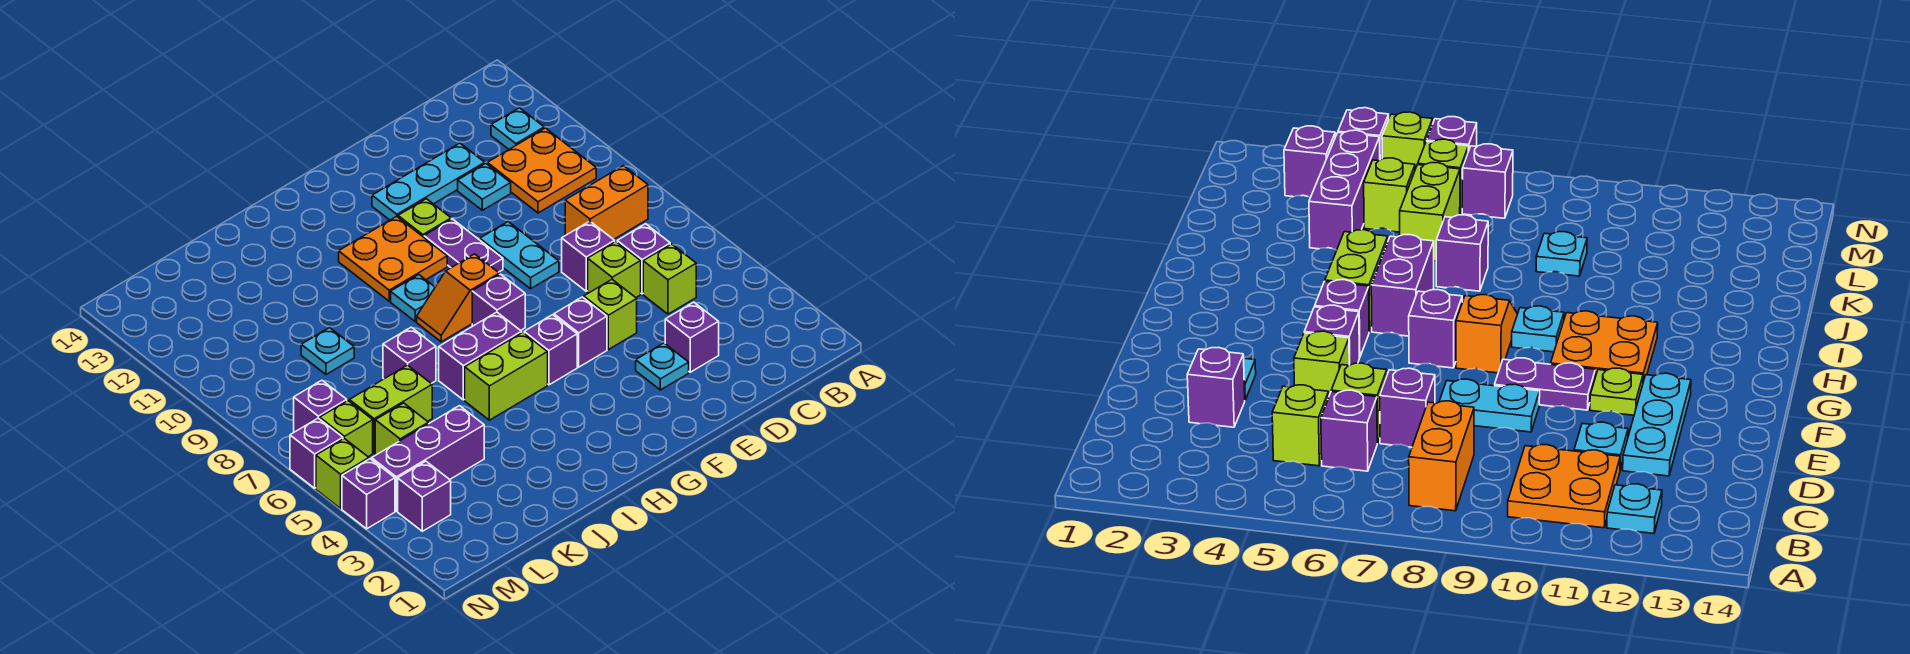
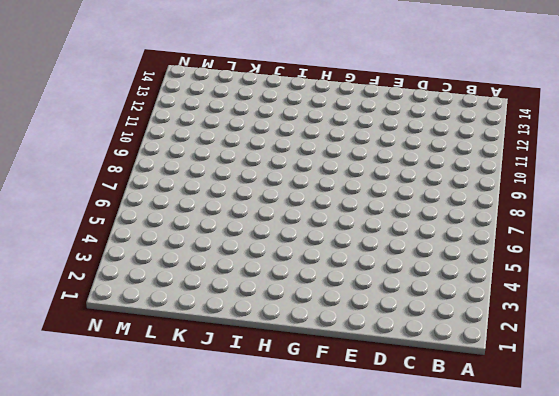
none -> orange brick B8:C8 level 1
none -> orange plate B10:C11 level 1
none -> cyan plate B12 level 1
none -> lime brick C5 level 1

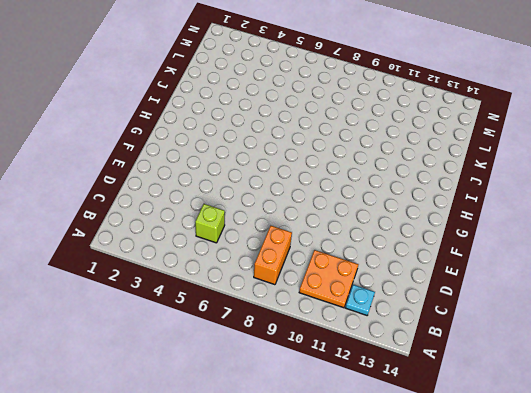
none -> purple brick C6 level 1
none -> purple brick D3 level 1
none -> lime brick D6 level 1
none -> purple brick D7 level 1

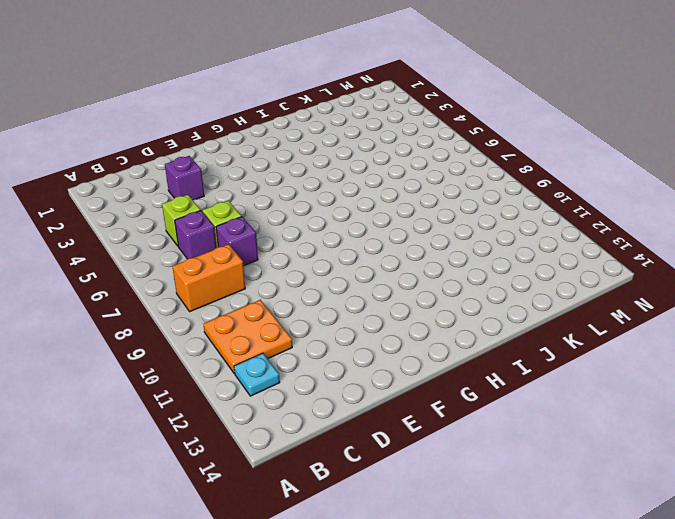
none -> cyan plate D11 level 1
none -> cyan plate D12:F12 level 1
none -> cyan plate E3 level 1
none -> lime brick E5 level 1

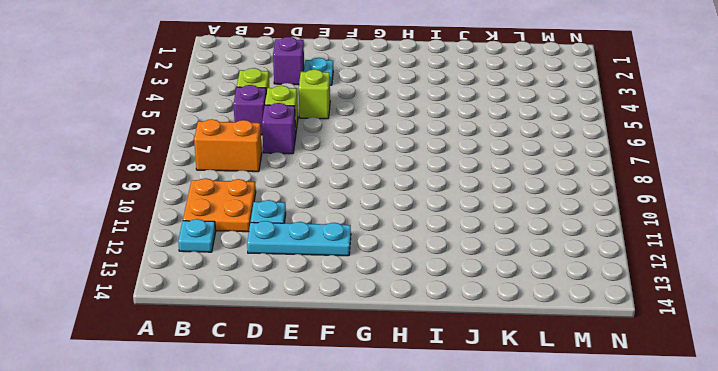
none -> cyan plate E8:E9 level 1
none -> purple brick F5 level 1
none -> purple plate F9:F10 level 1
none -> lime plate F11 level 1

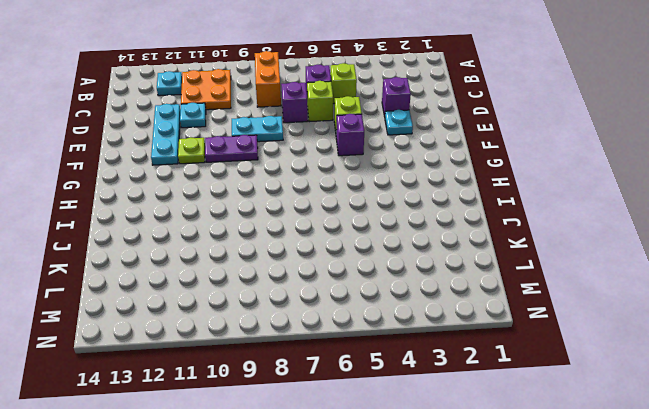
none -> purple brick G5 level 1
none -> purple brick G7 level 1
none -> orange slope G8:H8 level 1 top G
none -> orange plate G10:H11 level 1

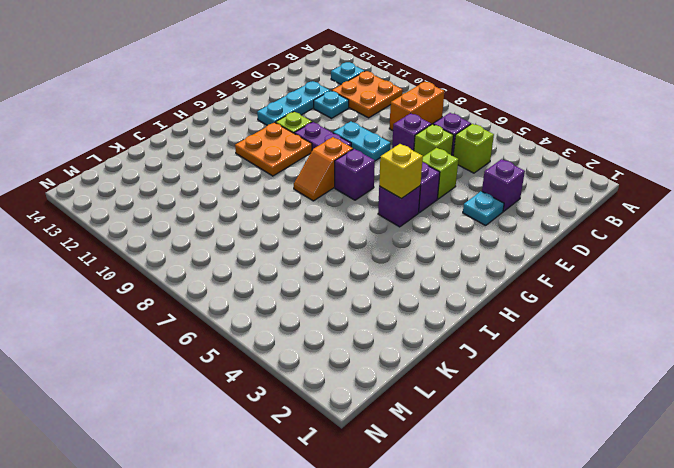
yellow brick G5 level 2 -> none
none -> lime brick H5:I5 level 1
none -> purple brick H6:I6 level 1
none -> cyan plate H9 level 1
none -> purple brick J7 level 1

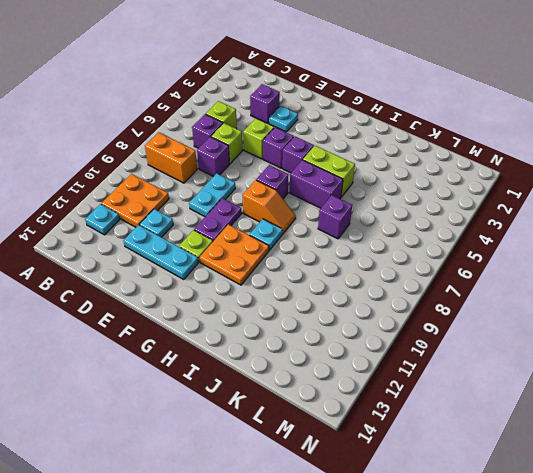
none -> purple brick K4:M4 level 1
none -> lime brick K6:L6 level 1
none -> cyan plate K9 level 1
none -> lime brick L5 level 1

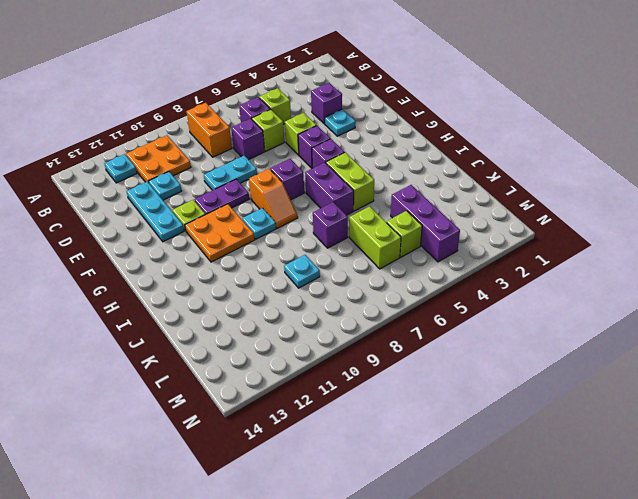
none -> purple brick M3 level 1
none -> lime brick M6 level 1
none -> purple brick M7 level 1
none -> purple brick N4 level 1

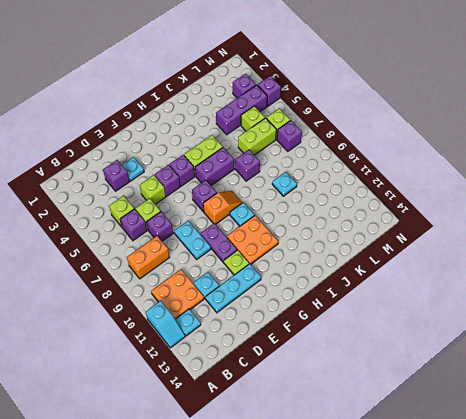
cyan slope A11:A12 level 1 top 11 -> none
none -> lime brick N5 level 1
none -> purple brick N6 level 1

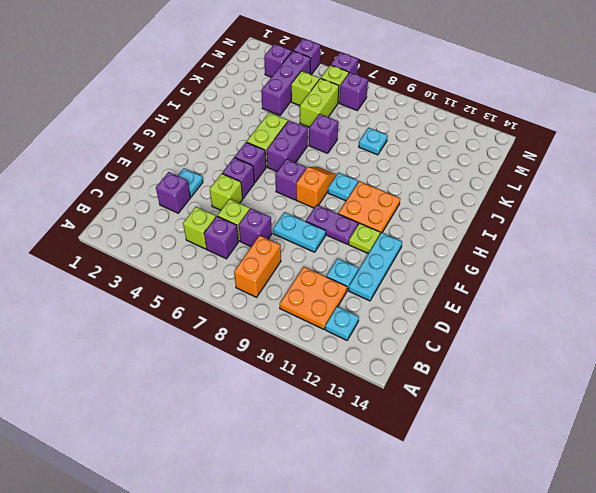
none -> lime brick N5 level 1

